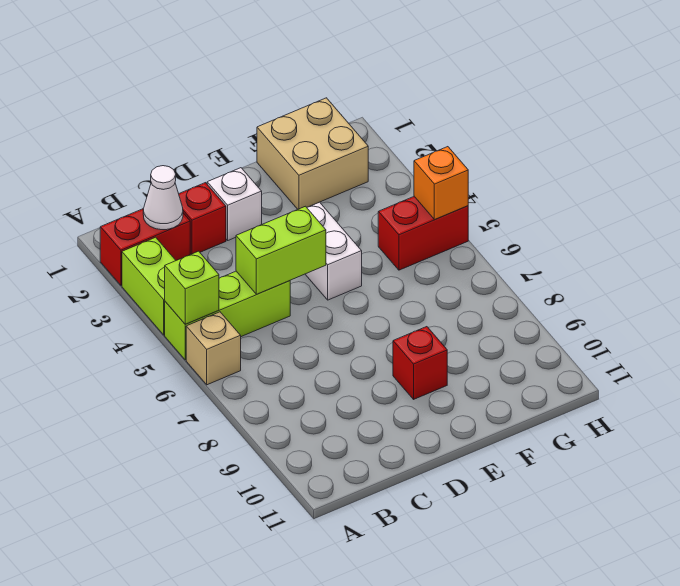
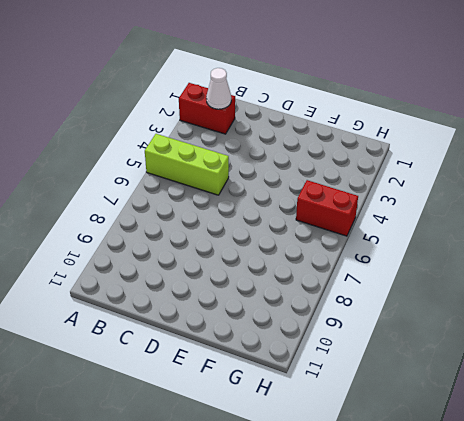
none -> lime brick A3:A4 level 1
none -> tan brick A6 level 1
none -> red brick C2 level 1

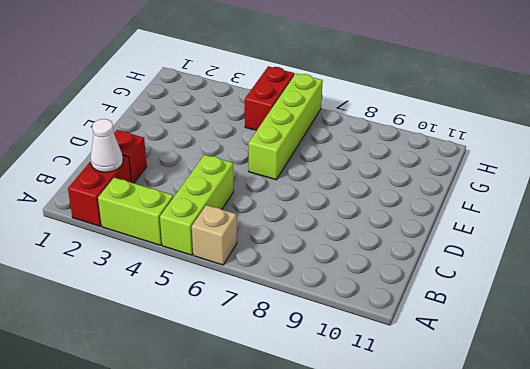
lime brick E6:H6 level 1 -> none
none -> white brick D2 level 1
none -> white brick E4:E5 level 1
none -> red brick E9 level 1

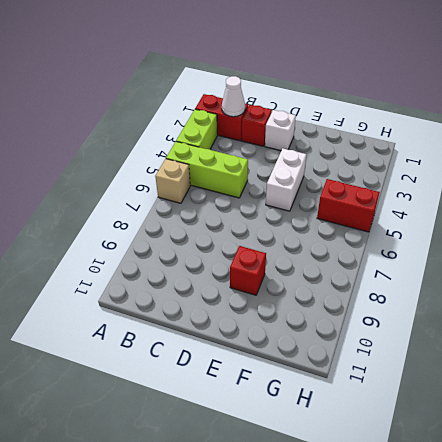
none -> tan brick F1:G2 level 1
none -> lime brick A5 level 2
none -> lime brick C5:D5 level 2

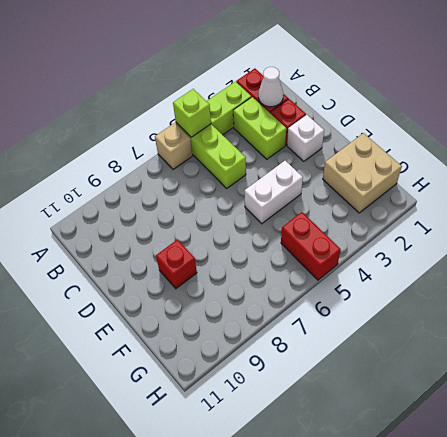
lime brick B3:C3 level 1 -> lime brick C5:D5 level 2
none -> orange brick H5 level 2

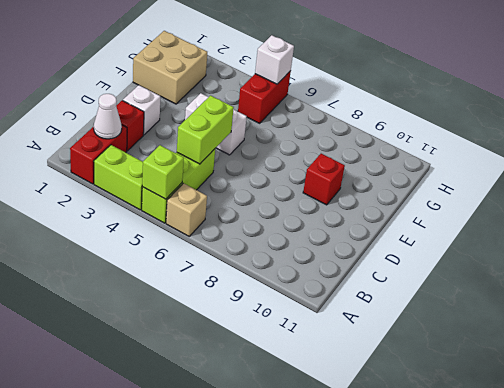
white brick H5 level 2 -> orange brick H5 level 2

